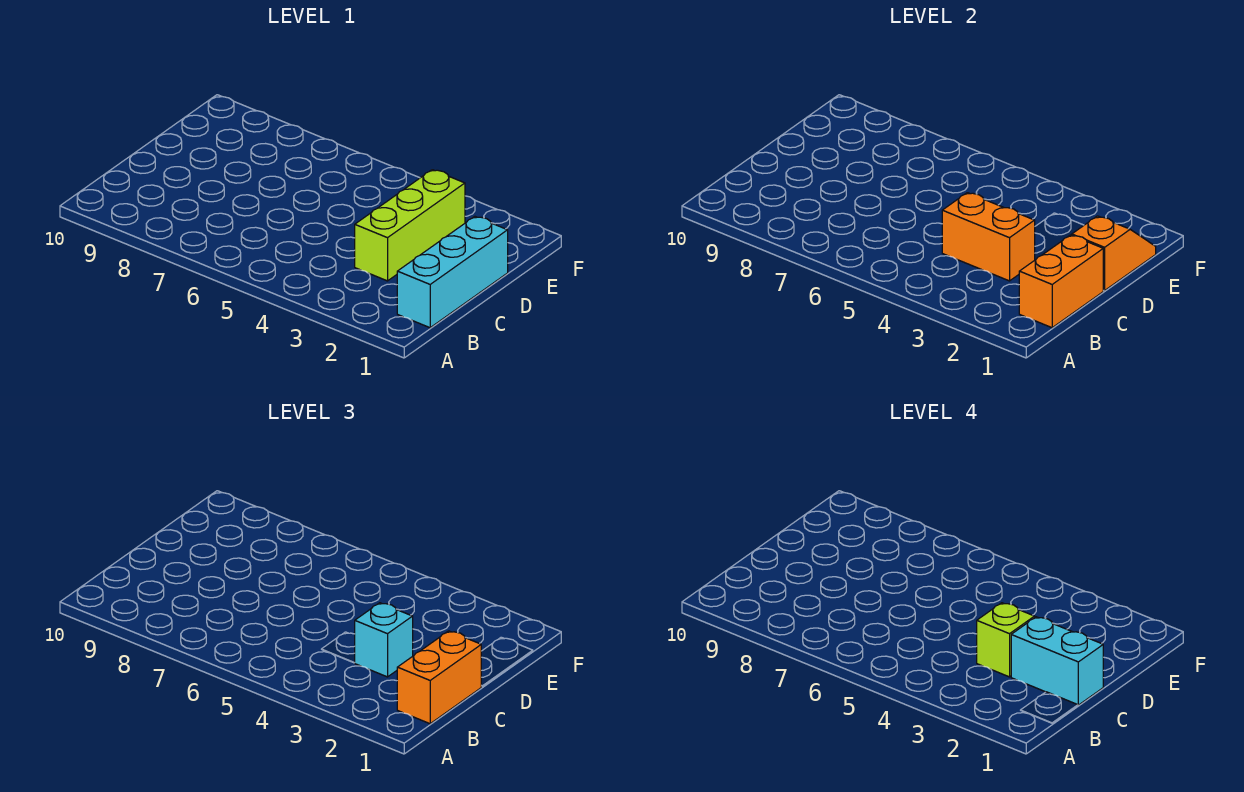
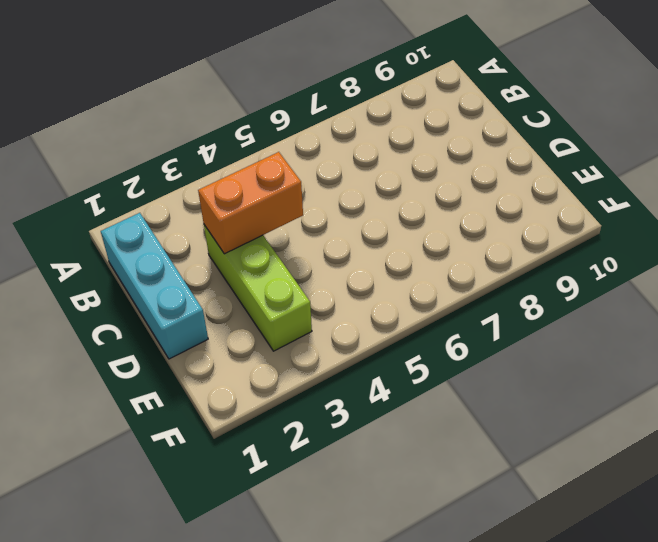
none -> orange brick B1:C1 level 2
none -> orange slope D1:E1 level 2 top D

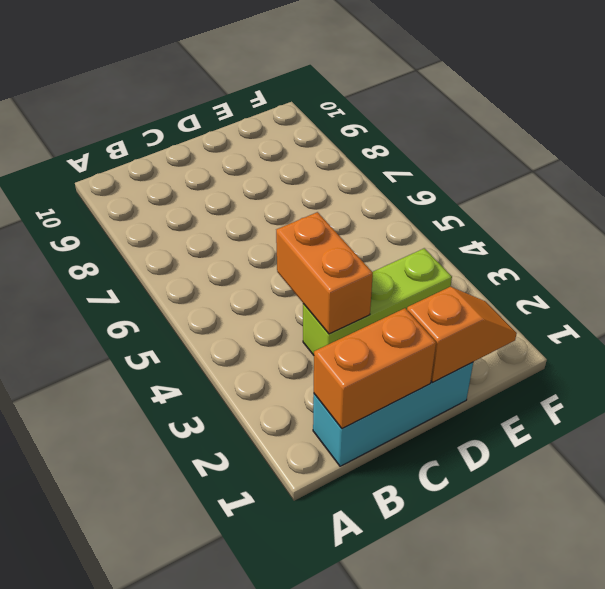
none -> orange brick B1:C1 level 3
none -> cyan brick C3 level 3

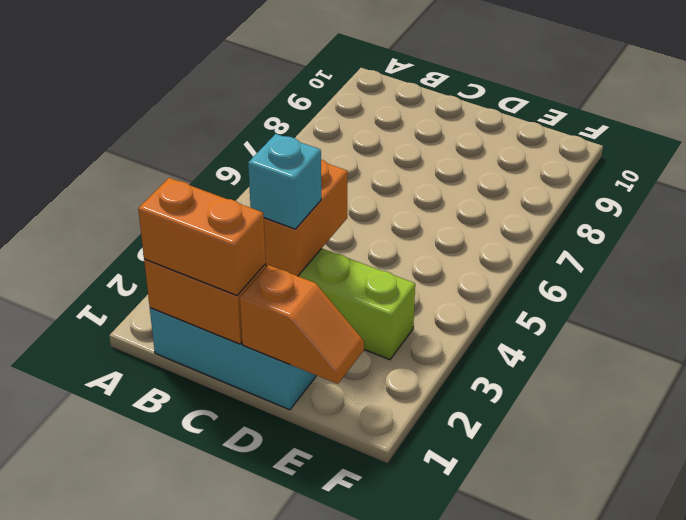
none -> cyan brick C1:C2 level 4
none -> lime brick C3 level 4

